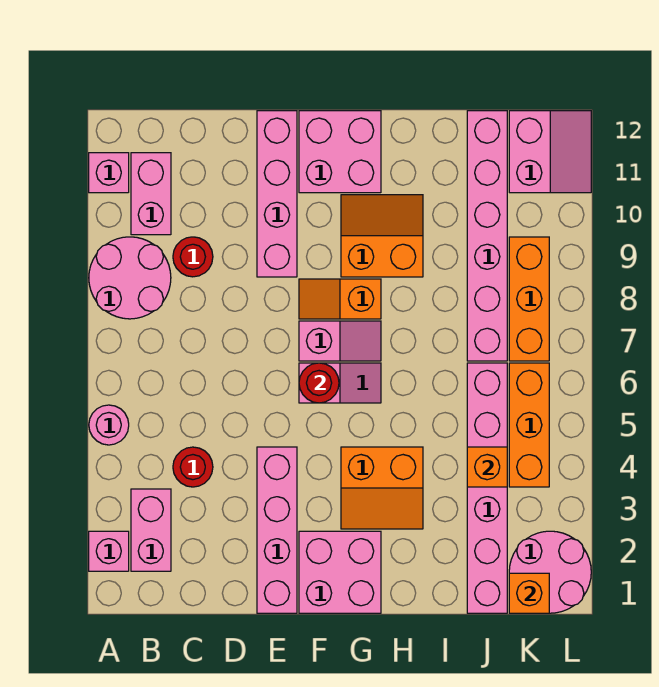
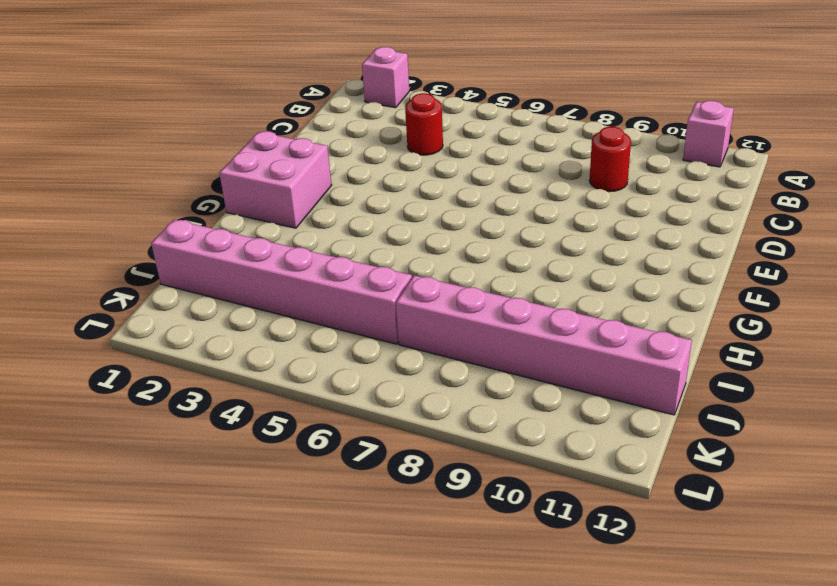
none -> pink round brick A5 level 1
none -> pink round brick A8:B9 level 1
none -> pink brick B2:B3 level 1

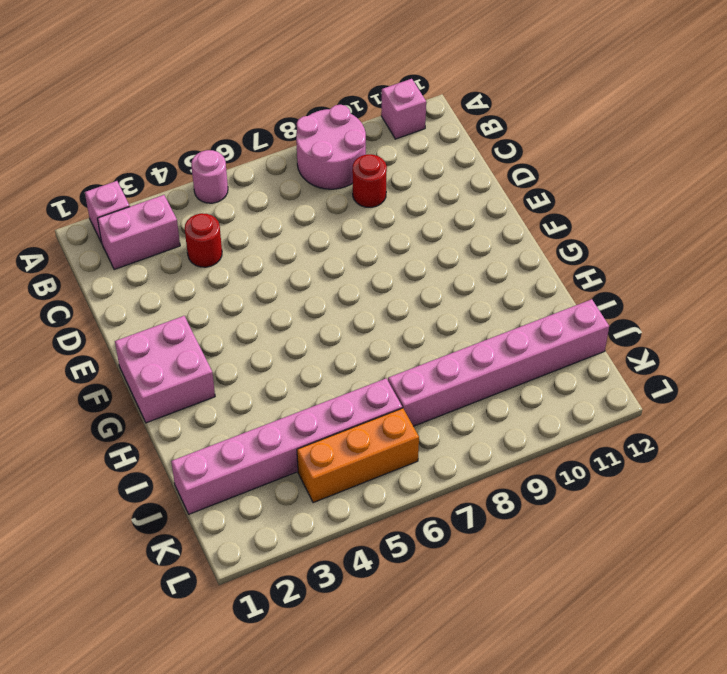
none -> pink brick B10:B11 level 1
none -> pink brick E1:E4 level 1
none -> pink brick E9:E12 level 1

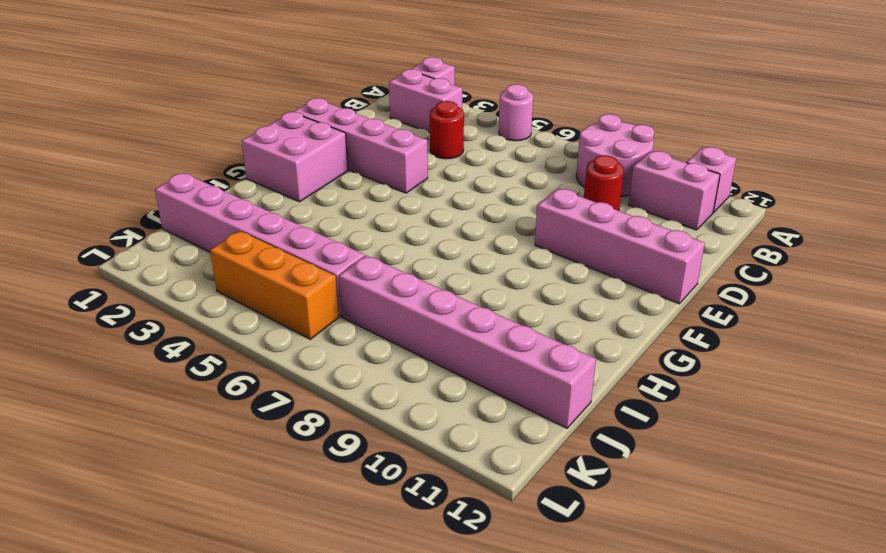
none -> pink slope F6:G6 level 1 top F
none -> pink slope F7:G7 level 1 top F
none -> orange slope F8:G8 level 1 top G

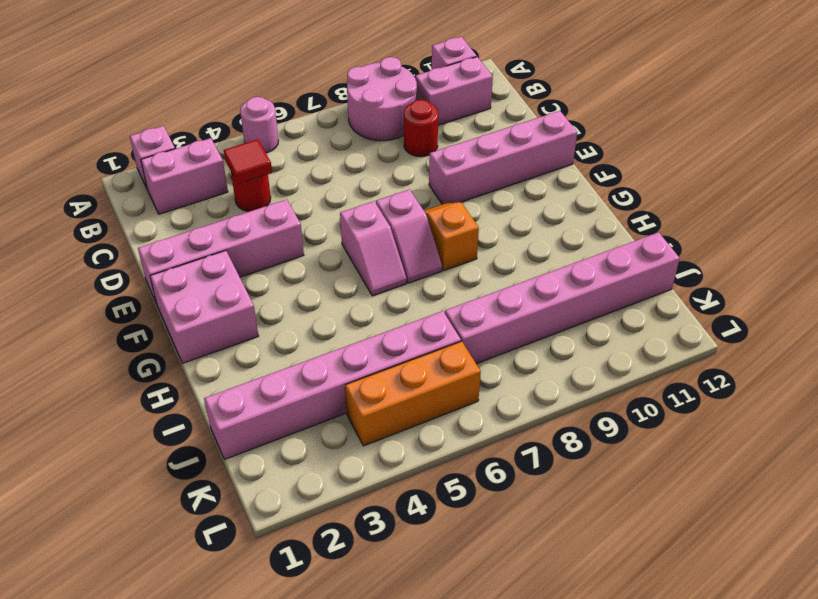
red tile C4 level 2 -> none
none -> pink brick F11:G12 level 1
none -> orange slope G3:H4 level 1 top 4
none -> orange slope G9:H10 level 1 top 9

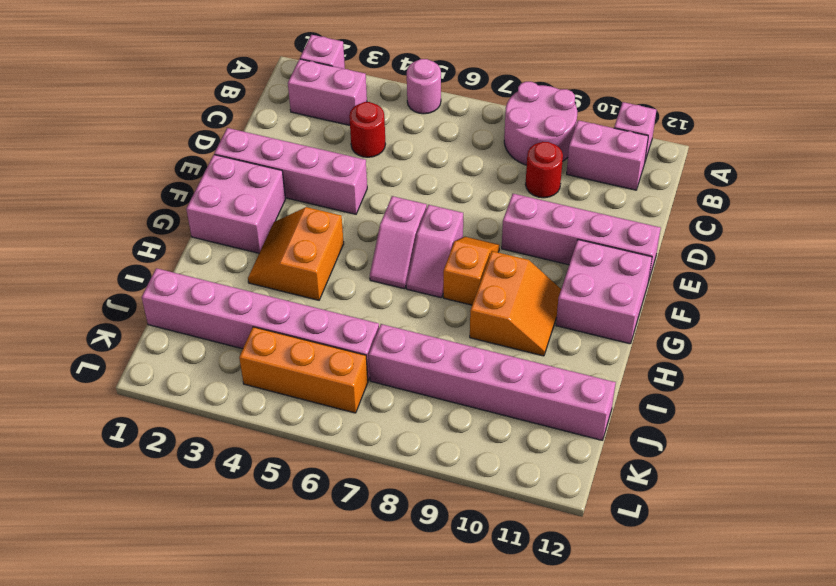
none -> pink round brick K1:L2 level 1
none -> orange brick K7:K9 level 1
none -> pink slope K11:L12 level 1 top K

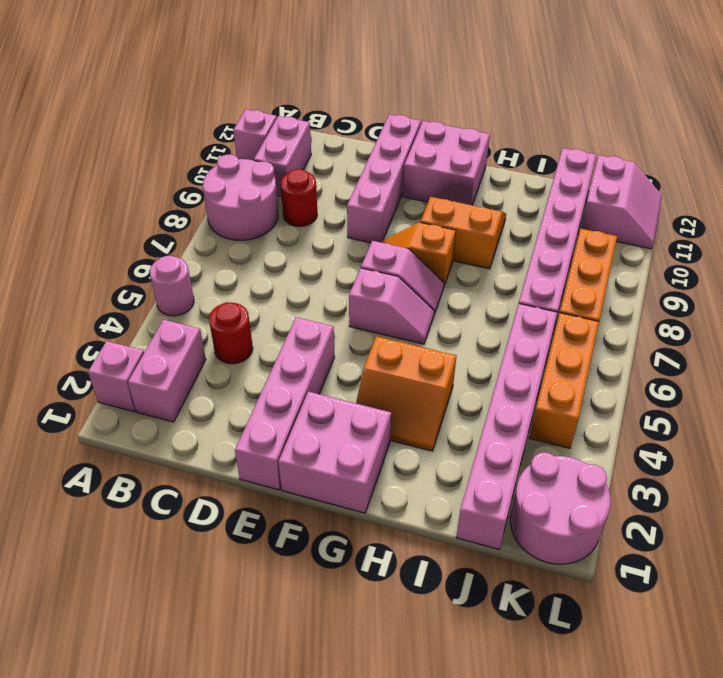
none -> red round brick F6 level 2
none -> orange brick J4 level 2
none -> orange brick K1 level 2

